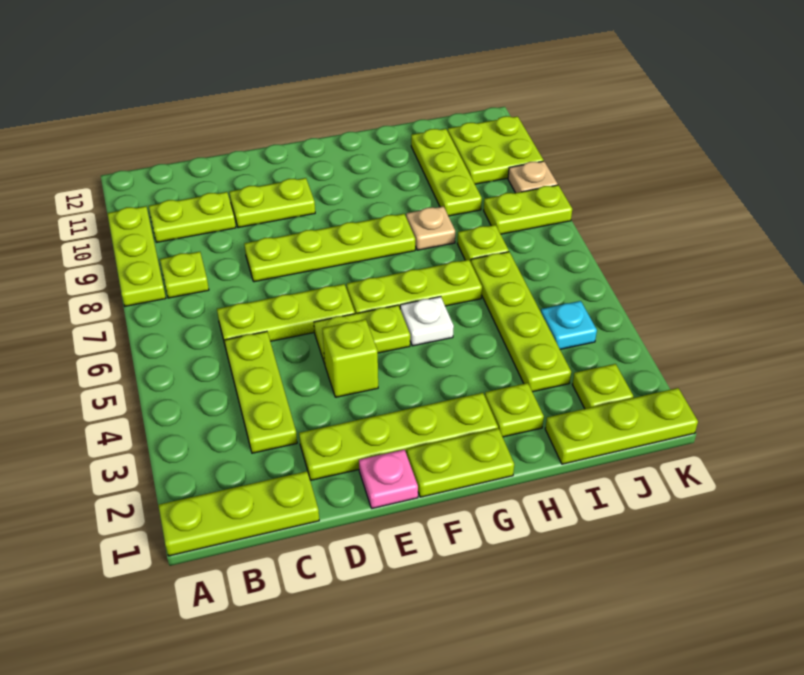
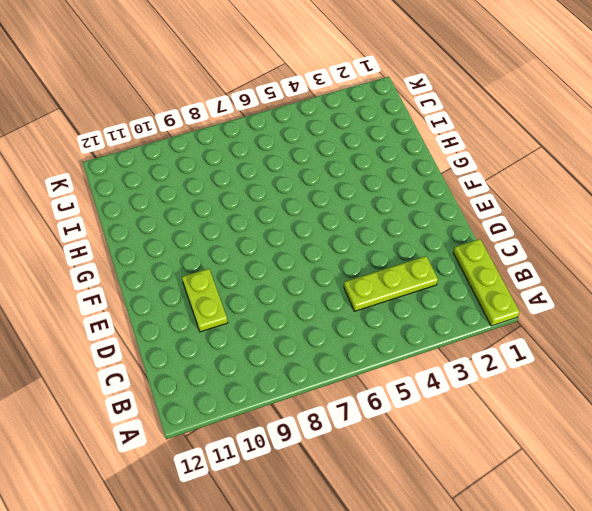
none -> lime plate A8:A10 level 1
none -> lime plate B8 level 1
none -> lime plate B10:C10 level 1

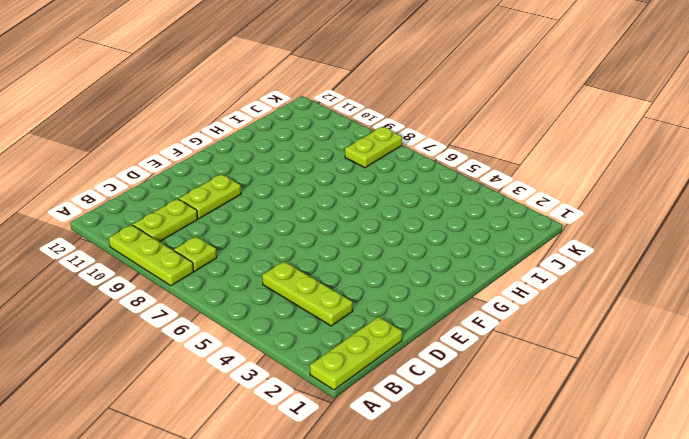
none -> lime plate C6:E6 level 1
none -> lime plate D2:G2 level 1
none -> lime plate D8:G8 level 1

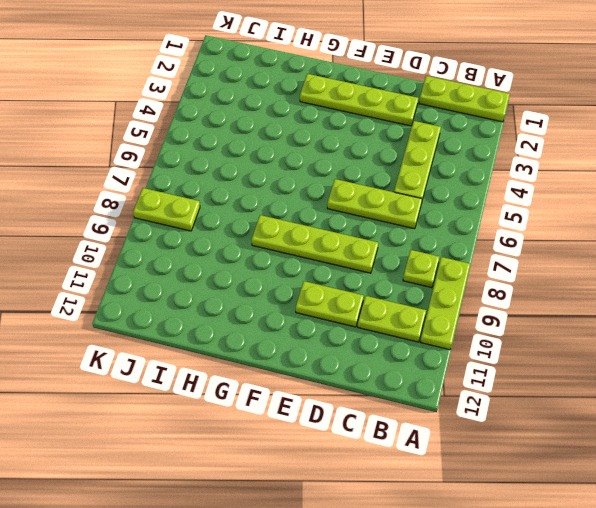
none -> pink plate E1 level 1
none -> lime brick E4 level 1
none -> lime plate E5:F5 level 1

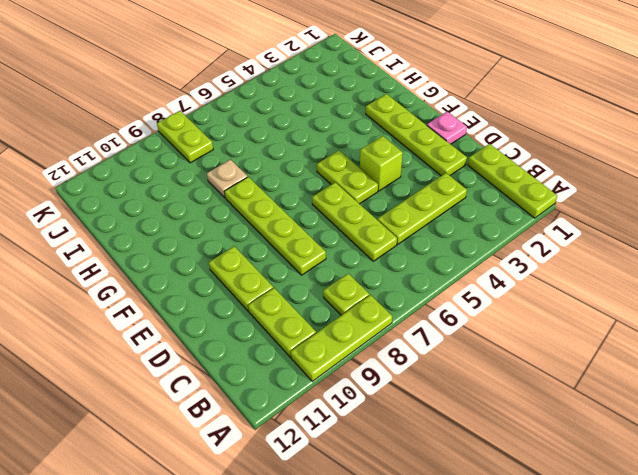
none -> lime plate F1:G1 level 1
none -> lime plate F6:H6 level 1
none -> white plate G5 level 1

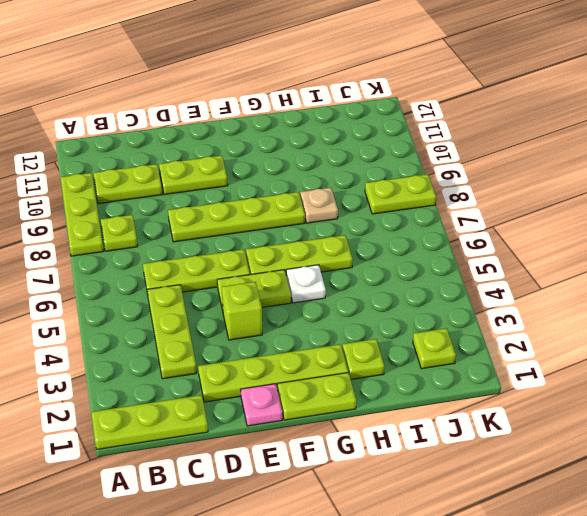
none -> lime plate I1:K1 level 1
none -> lime plate I3:I6 level 1
none -> lime plate I7 level 1

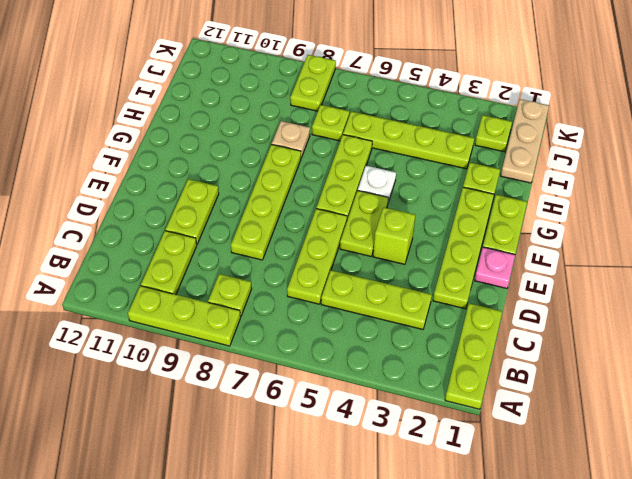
tan plate I1:K1 level 1 -> lime plate I1:K1 level 1
none -> lime plate I9:I11 level 1
none -> cyan plate J4 level 1
none -> lime plate J10:K11 level 1

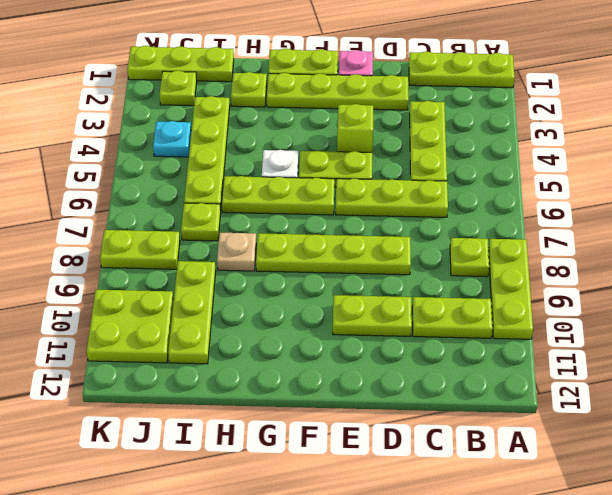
none -> tan plate K9 level 1

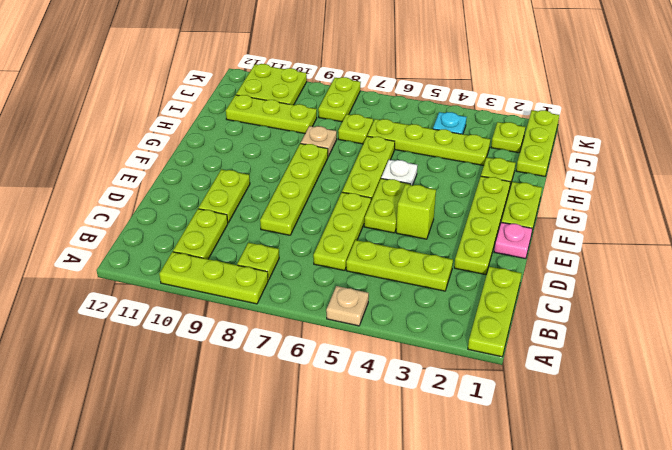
tan plate A5 level 1 -> tan plate K9 level 1

